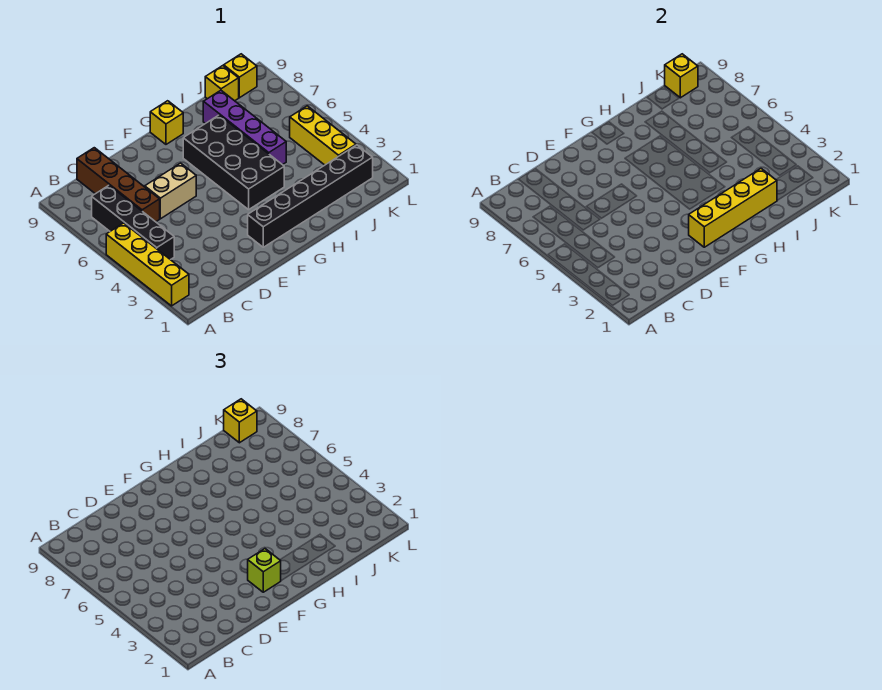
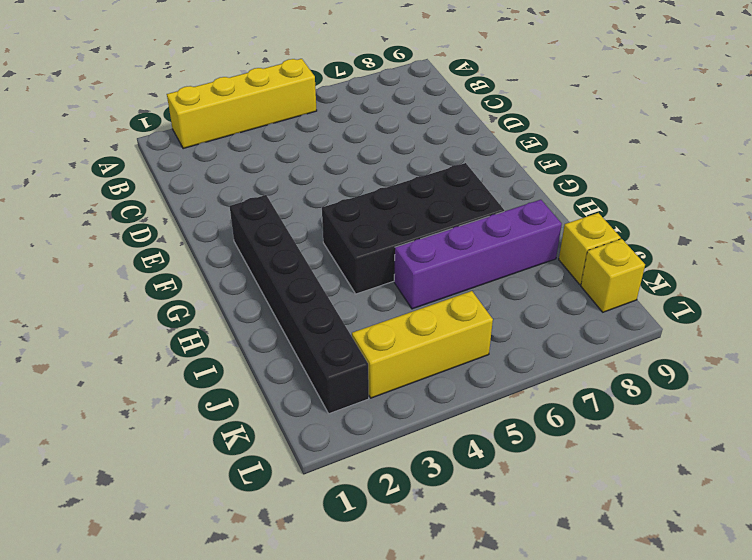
none -> black brick B4:B7 level 1
none -> brown brick C6:C9 level 1
none -> tan brick D6:E6 level 1

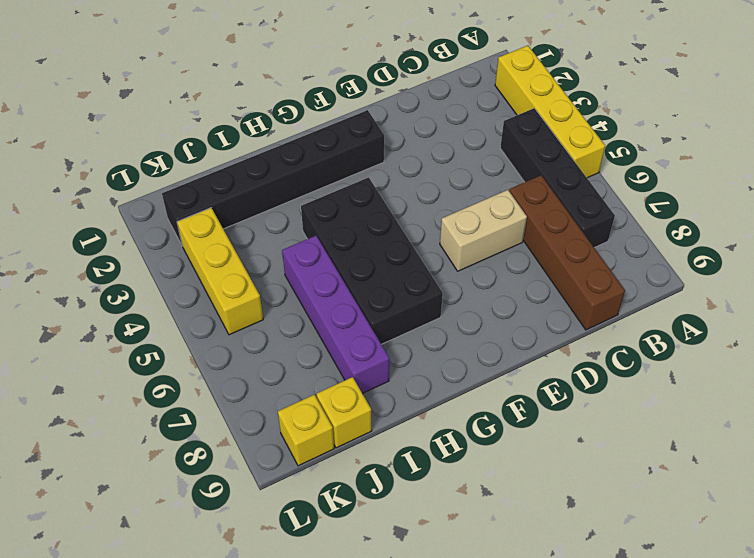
none -> yellow brick G9 level 1
none -> yellow brick F2:I2 level 2
none -> yellow brick K9 level 2

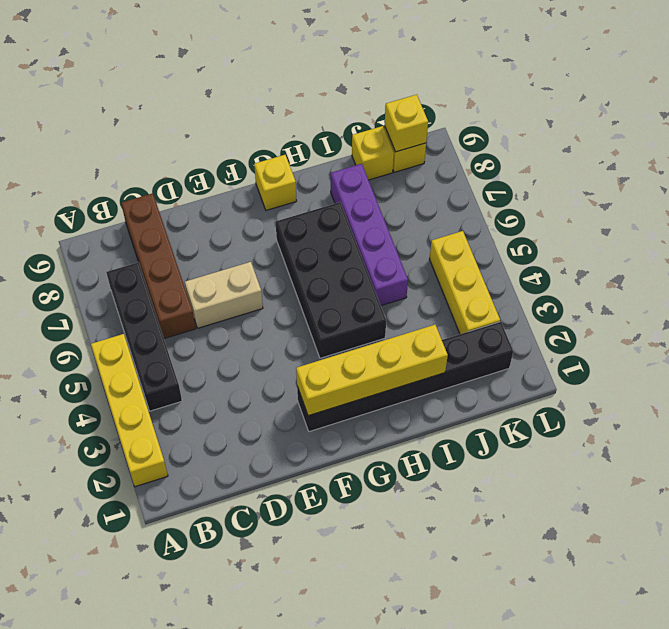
none -> lime brick F2 level 3
none -> yellow brick K9 level 3

